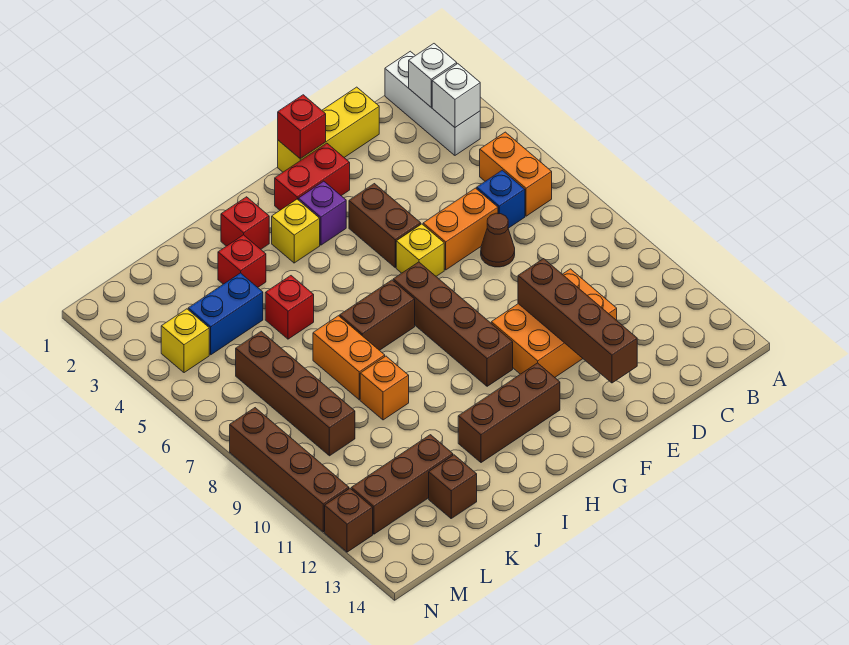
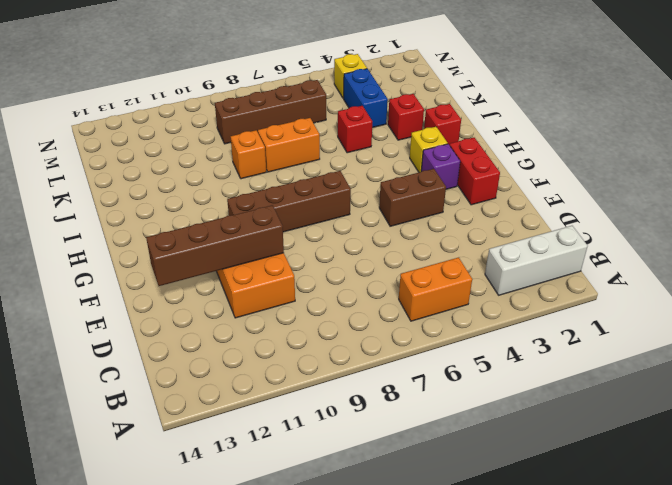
none -> blue brick C6 level 1
none -> yellow brick D1:F1 level 1
none -> orange brick D6:E6 level 1
none -> brown cone D7 level 1

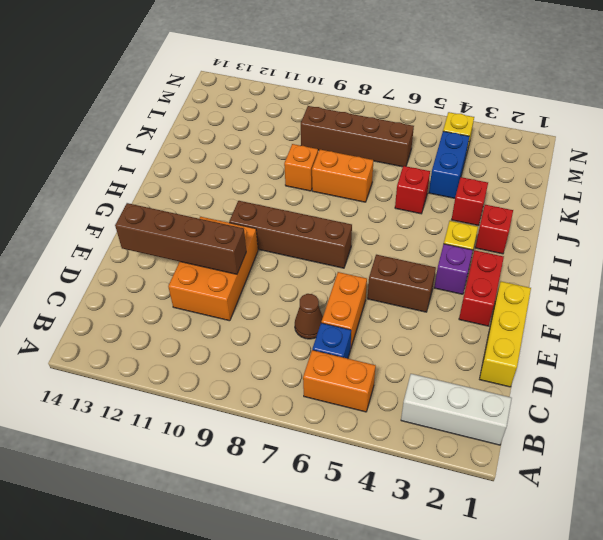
none -> yellow brick F6 level 1
none -> brown brick G12:I12 level 1
none -> brown brick H7:I7 level 1
none -> brown brick K12:M12 level 1

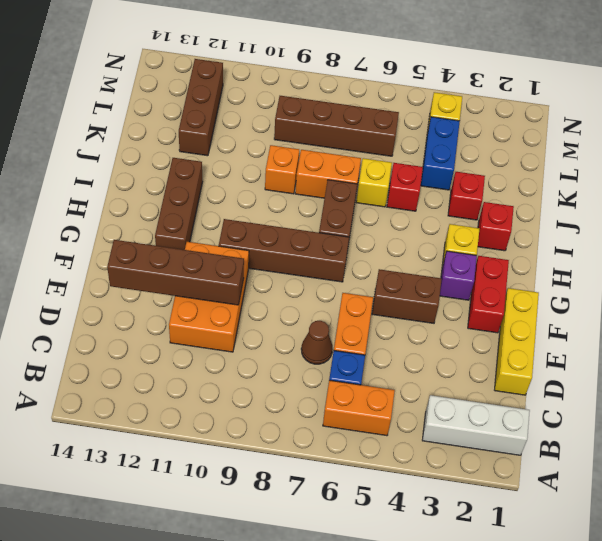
yellow brick J6 level 1 -> yellow brick F6 level 1
none -> brown brick K13 level 1
none -> brown brick N8:N11 level 1
none -> brown brick N12 level 1
none -> white brick B2 level 2

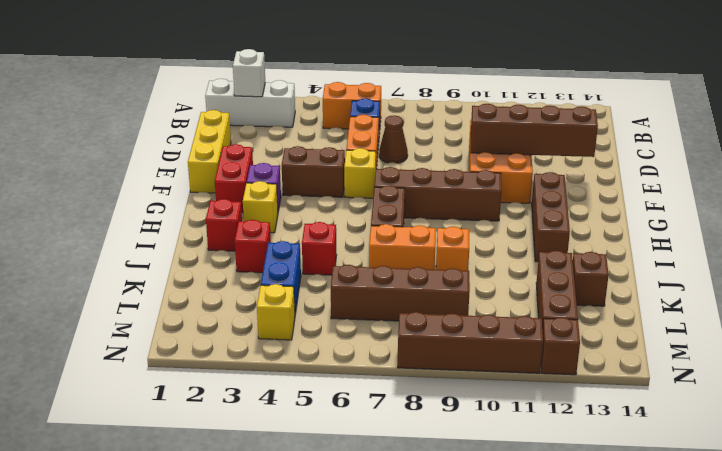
none -> white brick B3 level 2
none -> red brick F1 level 2

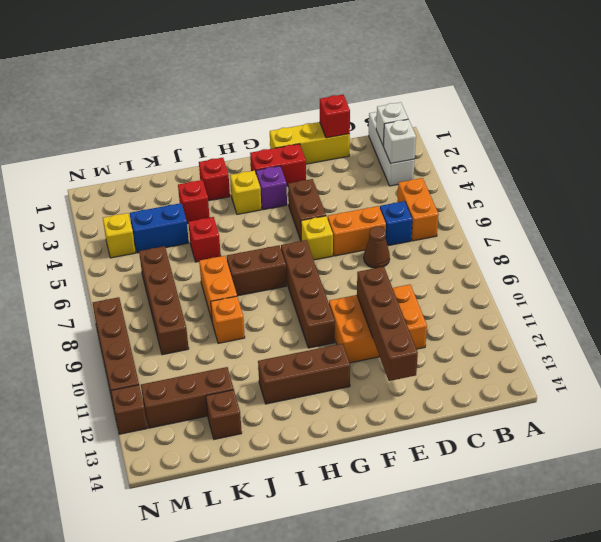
red brick D1 level 2 -> red brick F1 level 2

